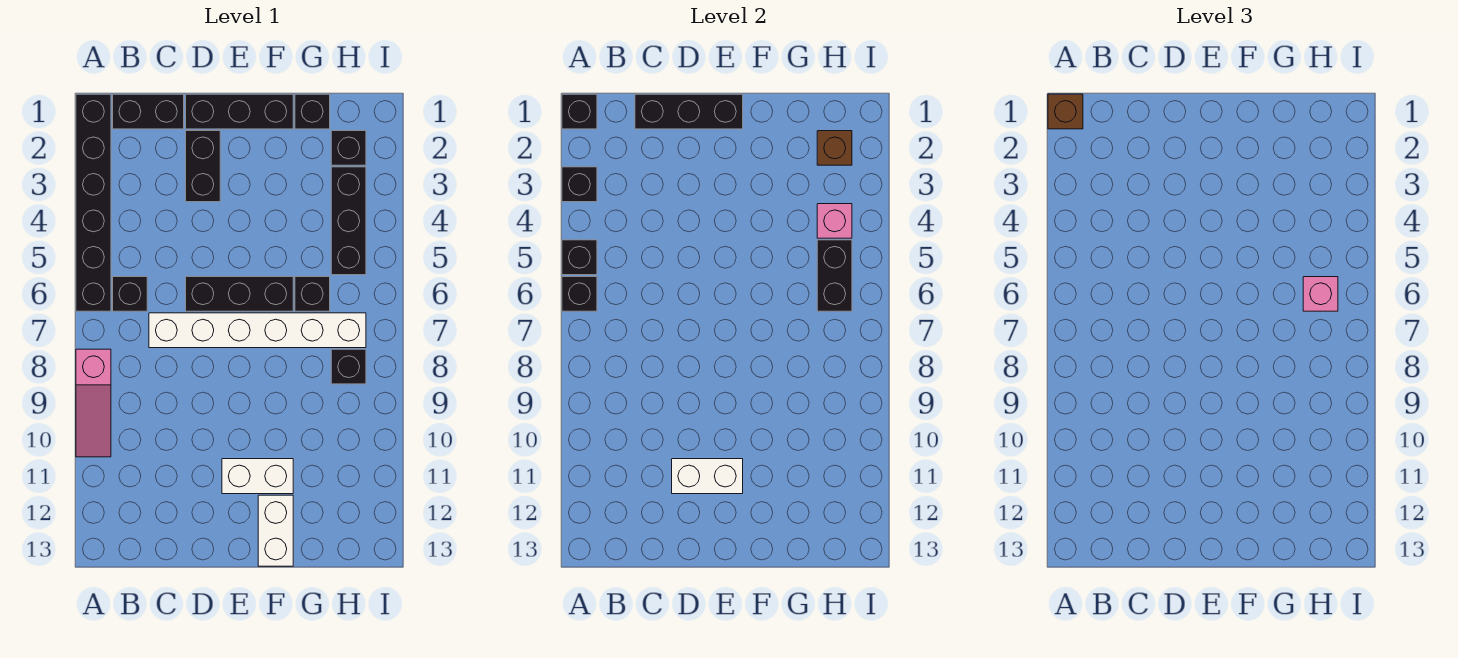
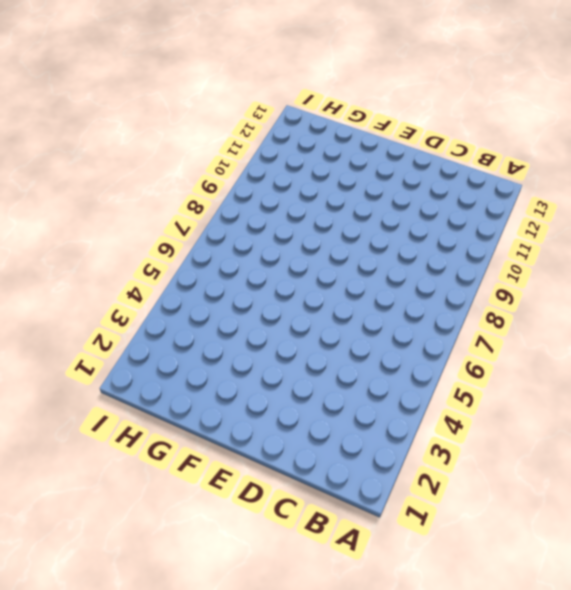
none -> black brick A1:A6 level 1
none -> pink slope A8:A10 level 1 top 8
none -> black brick B1:C1 level 1

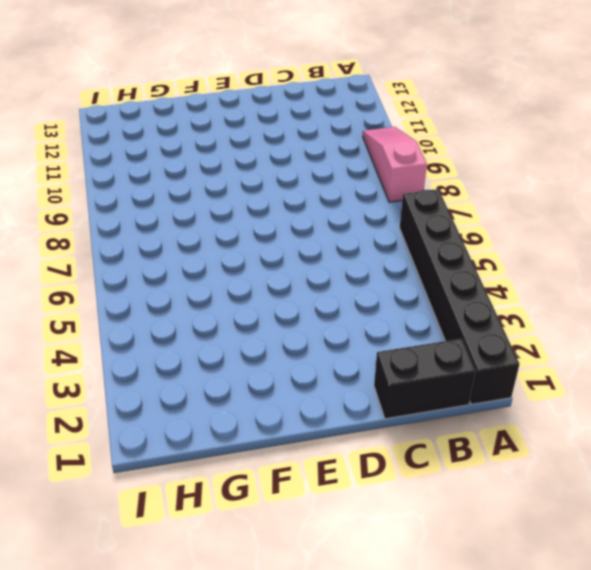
none -> black brick B6 level 1
none -> white brick C7:H7 level 1
none -> black brick D1:F1 level 1

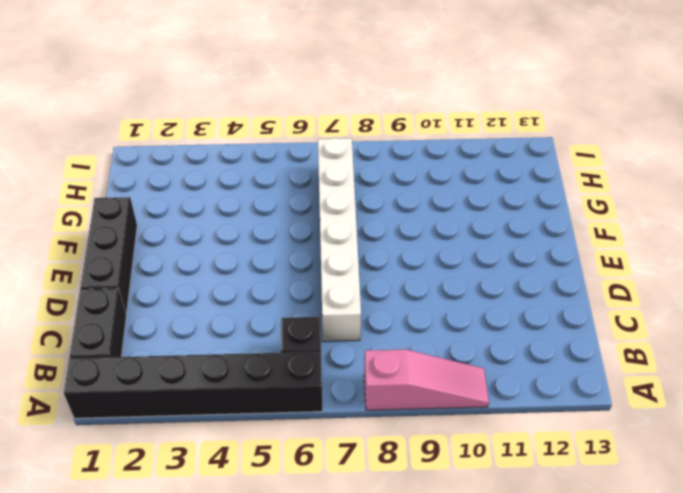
none -> black brick D2:D3 level 1
none -> black brick D6:F6 level 1
none -> white brick E11:F11 level 1

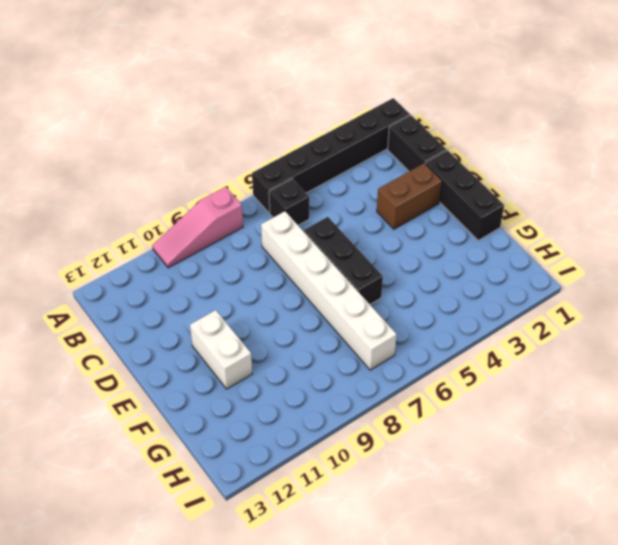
brown brick D2:D3 level 1 -> black brick D2:D3 level 1
none -> white brick F12:F13 level 1
none -> black brick G1 level 1
none -> black brick G6 level 1

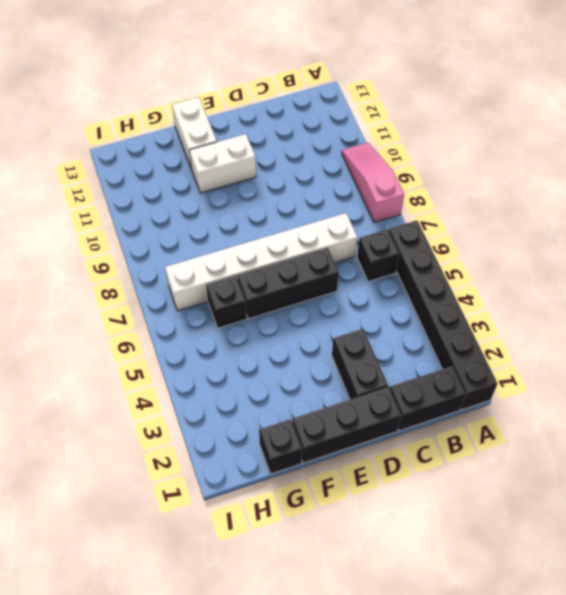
none -> black brick H2 level 1
none -> black brick H3:H5 level 1
none -> black brick H8 level 1

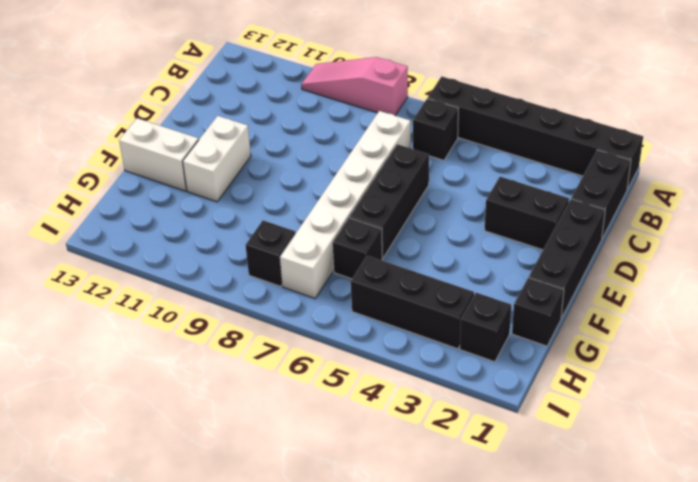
none -> black brick A1 level 2
none -> black brick A3 level 2
none -> black brick A5 level 2

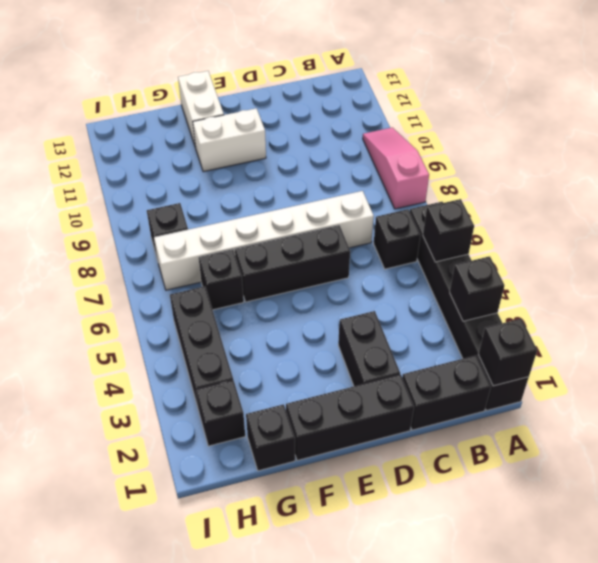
none -> black brick A6 level 2
none -> black brick C1:E1 level 2
none -> white brick D11:E11 level 2

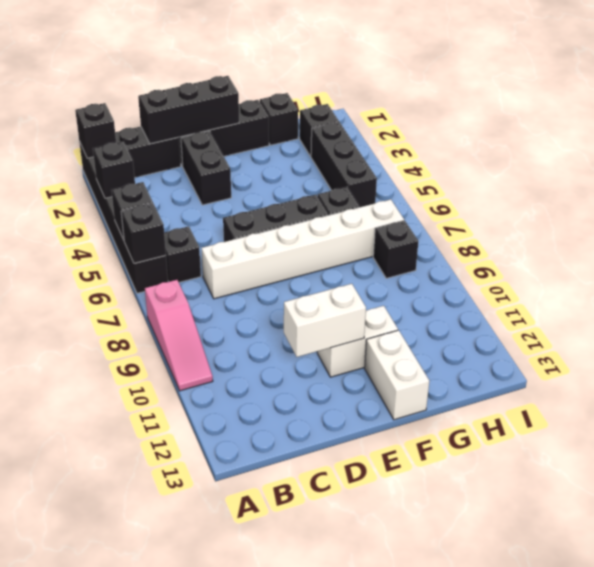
none -> brown brick H2 level 2
none -> pink brick H4 level 2
none -> black brick H5:H6 level 2

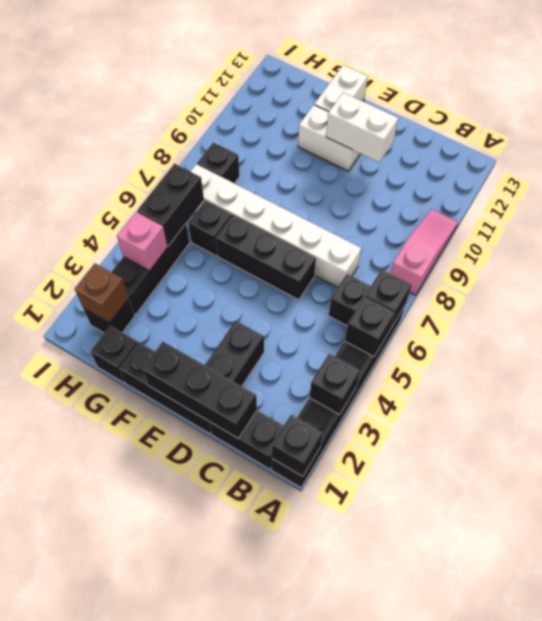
none -> brown brick A1 level 3
none -> pink brick H6 level 3

